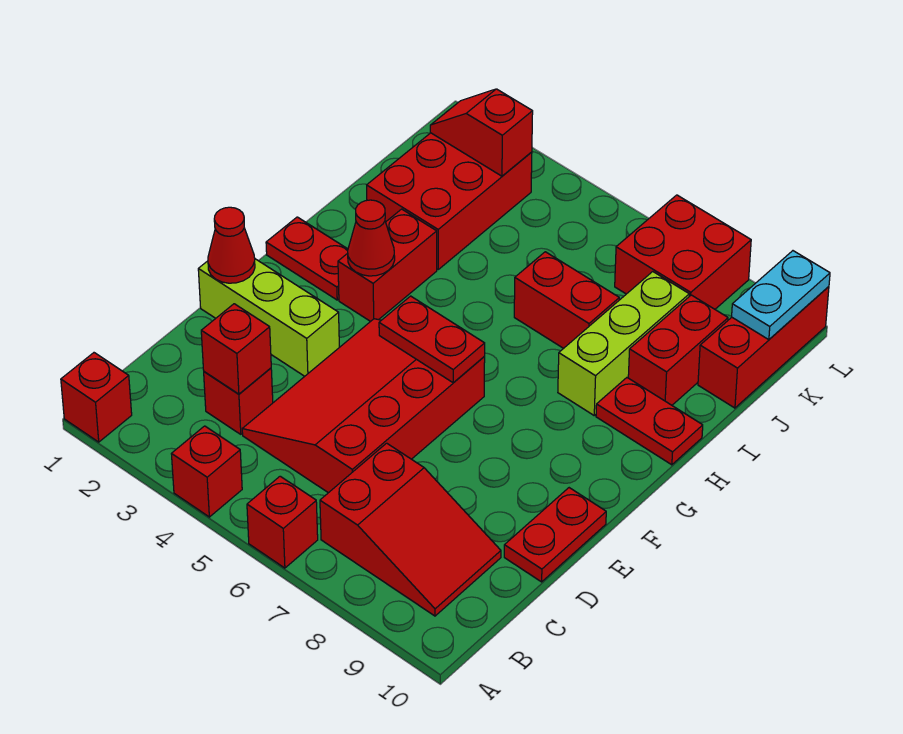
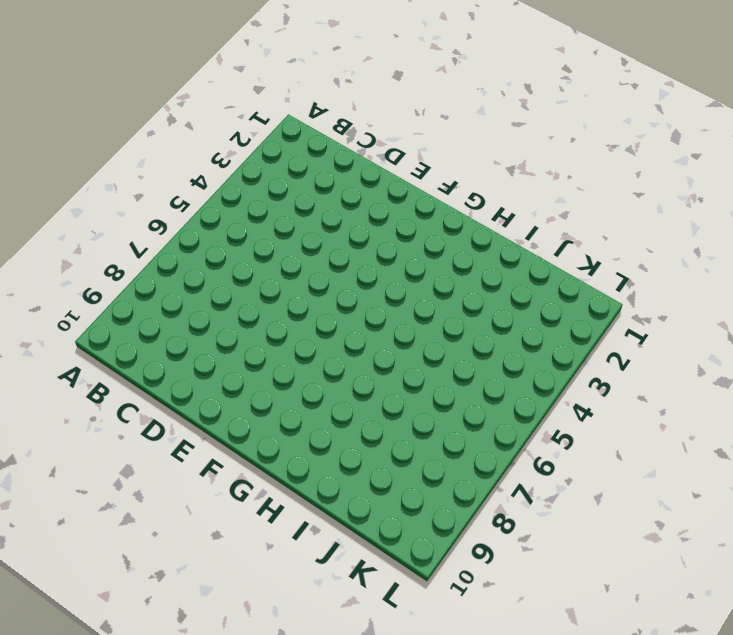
none -> red brick A1 level 1
none -> red brick A4 level 1
none -> red brick A6 level 1

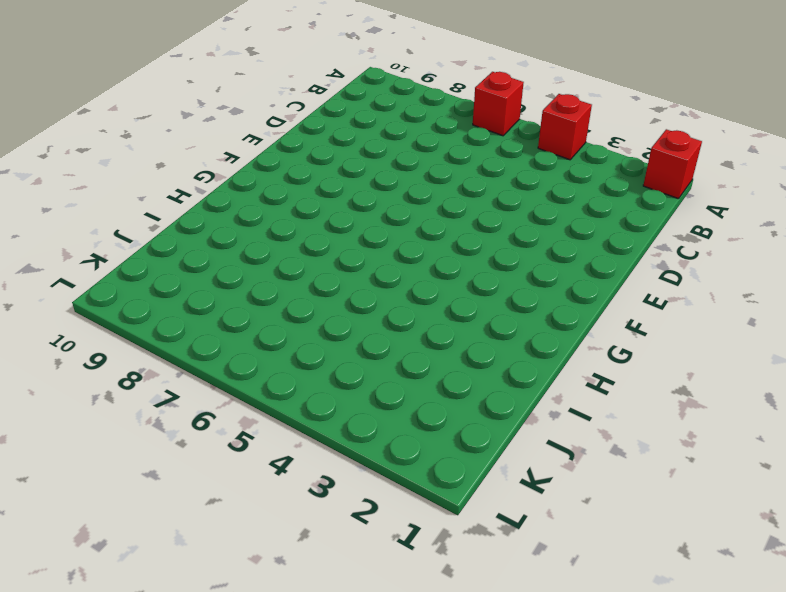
none -> red slope B7:C9 level 1 top 7
none -> red brick C3 level 1
none -> red slope C4:F6 level 1 top 6

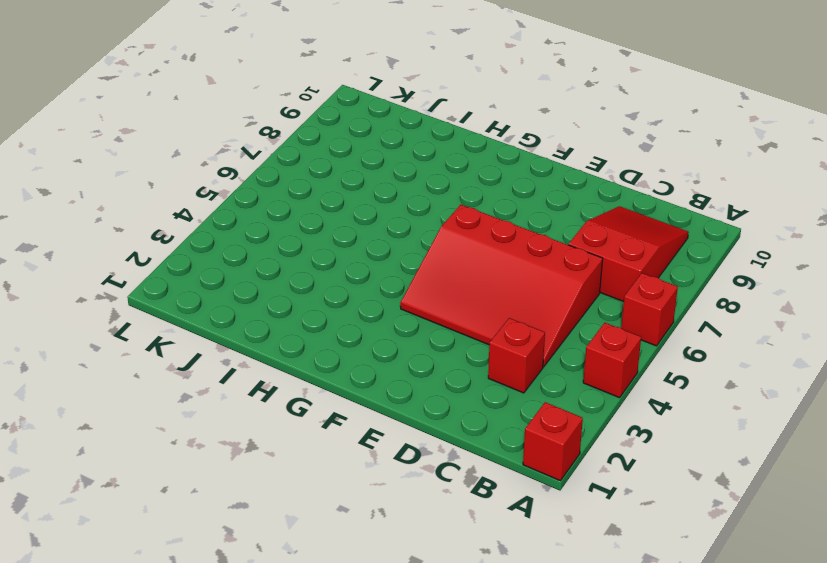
none -> red plate D10:E10 level 1
none -> lime brick E1:E3 level 1
none -> red plate G1:G2 level 1

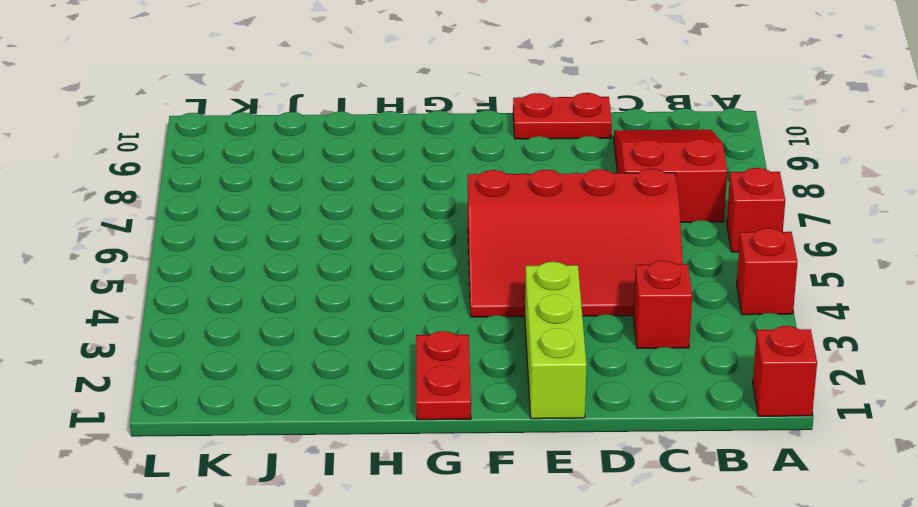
none -> red brick G3:H3 level 1
none -> lime brick H8:J8 level 1
none -> red plate H9:H10 level 1

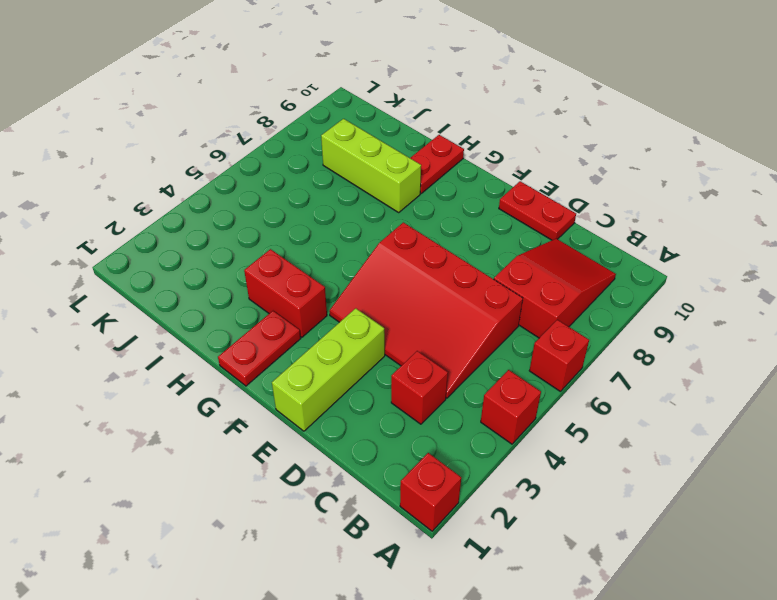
none -> red brick I2:K3 level 1
none -> red brick I6:I7 level 1
none -> red brick I9:J9 level 1

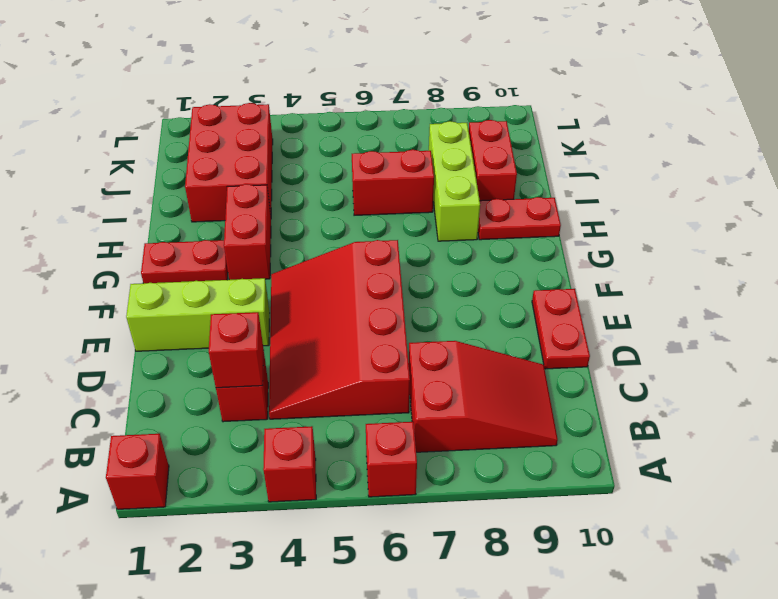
none -> red brick J10:L10 level 1
none -> red brick K7:L8 level 1
none -> red cone E1 level 2

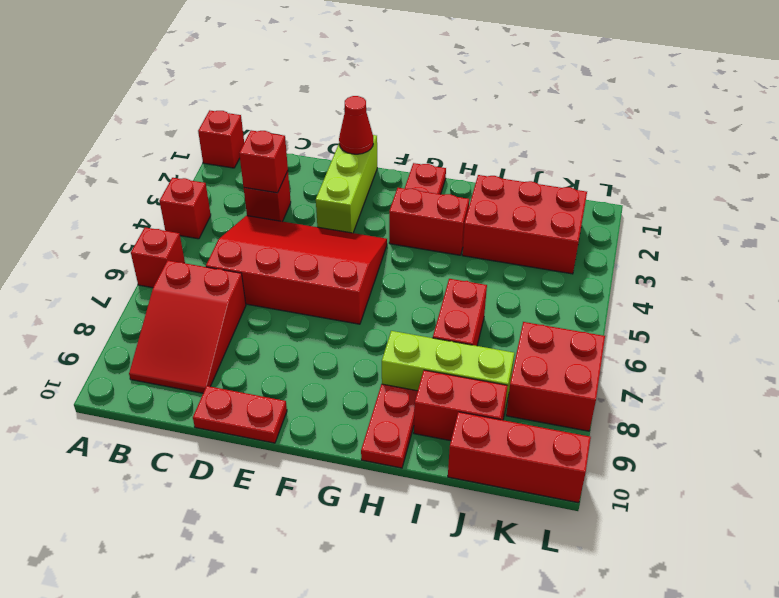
none -> red plate F5:F6 level 2
none -> red cone G3 level 2
none -> red slope K2:K3 level 2 top 3

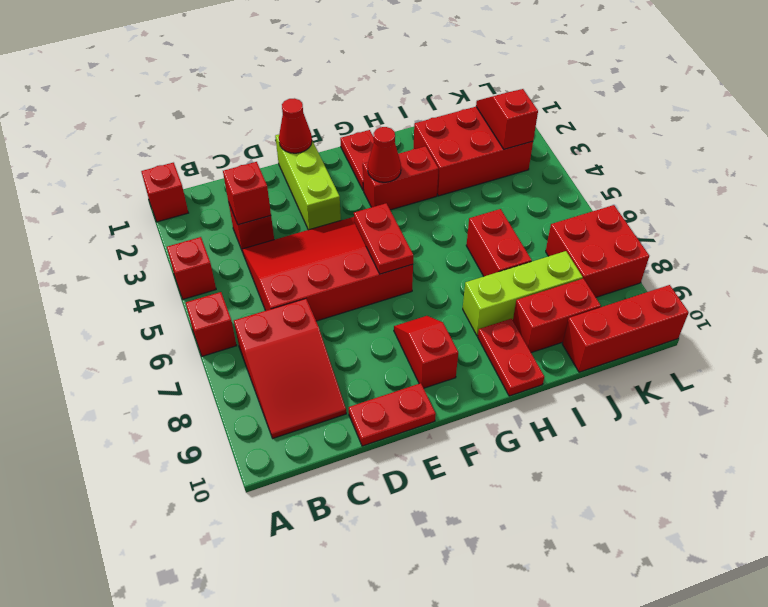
red slope F8:F9 level 1 top 9 -> none
none -> cyan plate K10:L10 level 2

